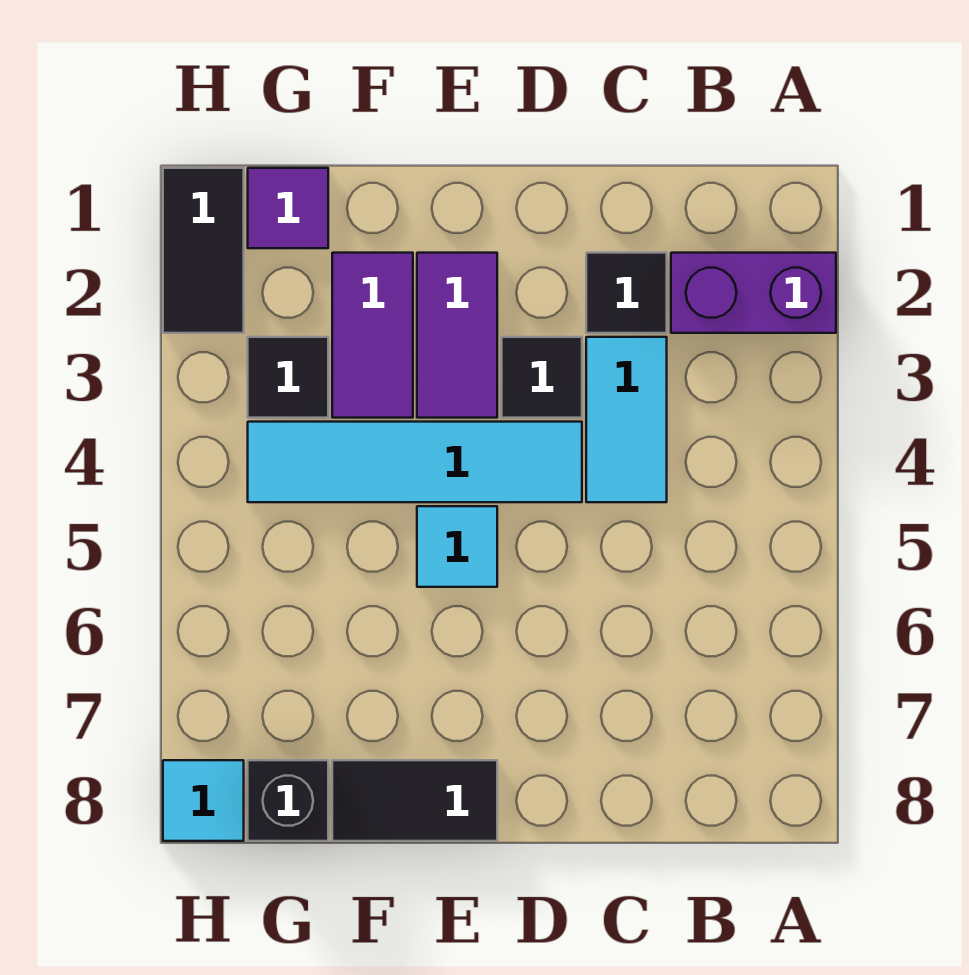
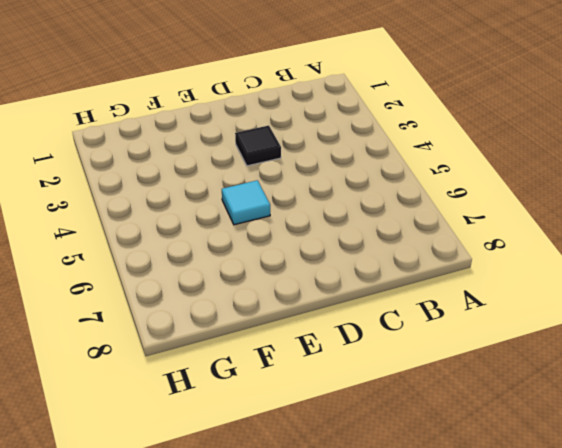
none -> purple brick A2:B2 level 1
none -> black tile C2 level 1
none -> cyan tile C3:C4 level 1

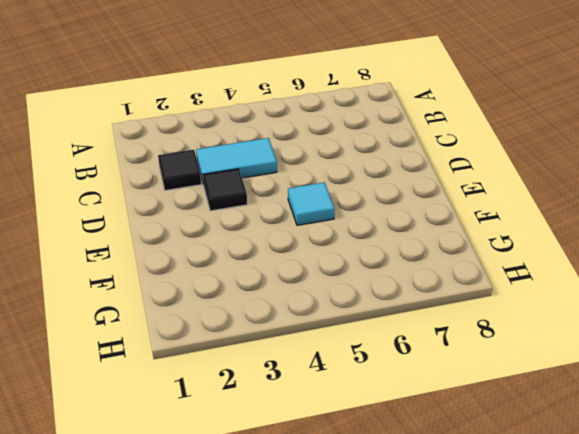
none -> purple brick A2:B2 level 1
none -> cyan tile D4:G4 level 1
none -> purple tile E2:E3 level 1

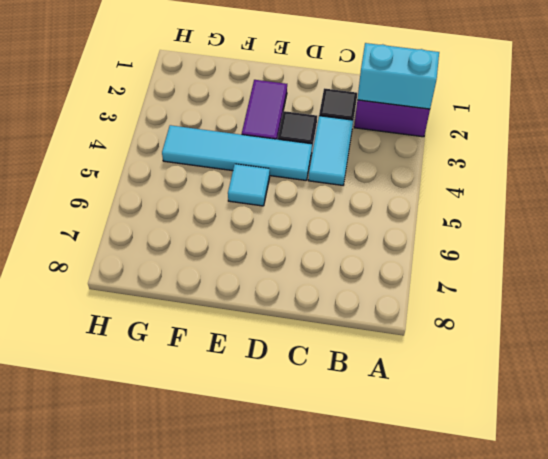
cyan brick A2:B2 level 2 -> none
none -> black tile E8:F8 level 1
none -> purple tile F2:F3 level 1
none -> purple tile G1 level 1

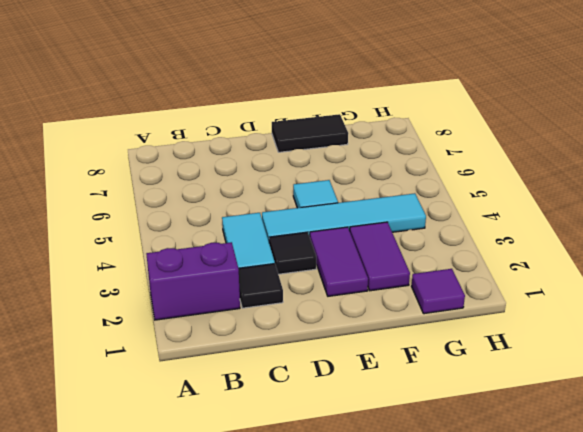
none -> black tile G3 level 1
none -> black brick G8 level 1
none -> black tile H1:H2 level 1

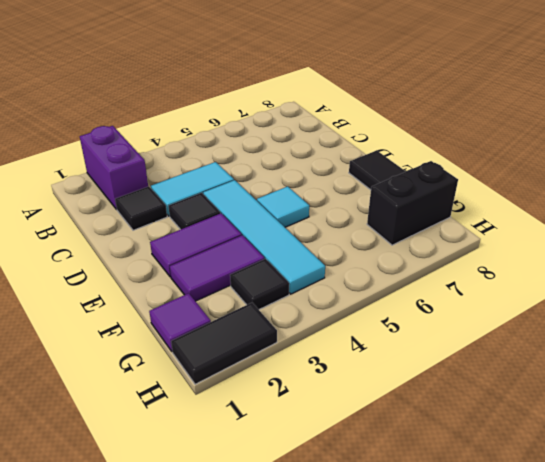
black brick G7:G8 level 1 -> black brick G8 level 1
none -> cyan tile H8 level 1

